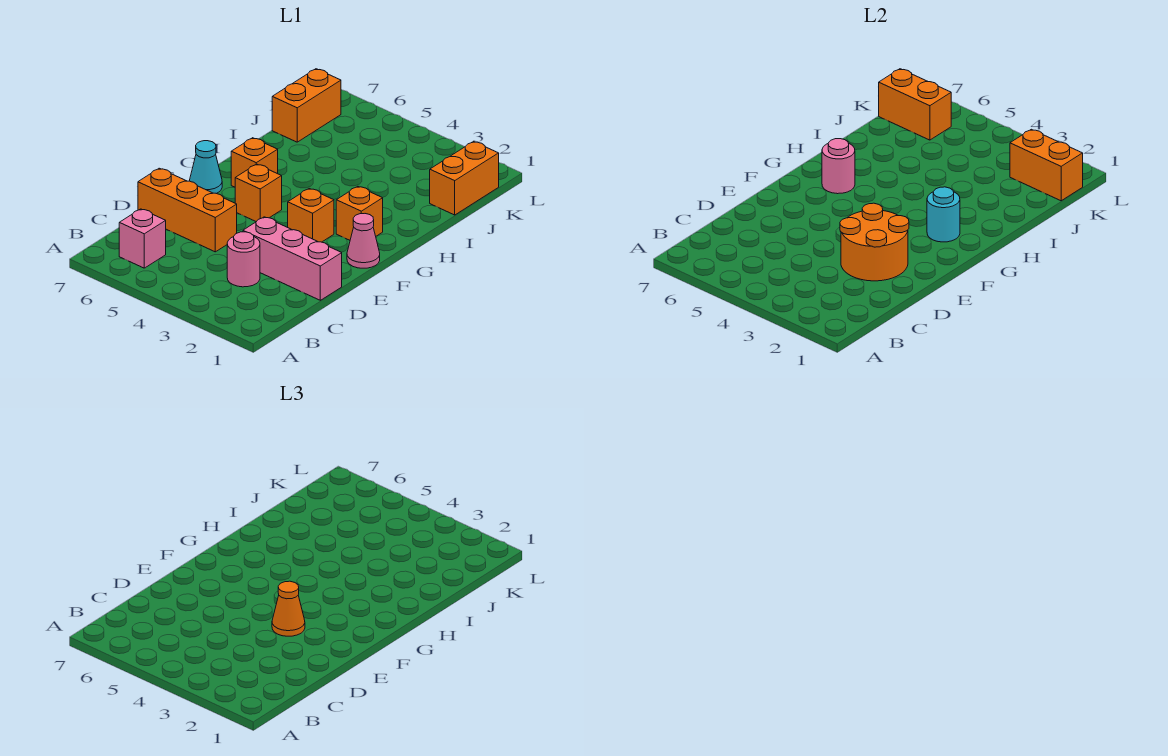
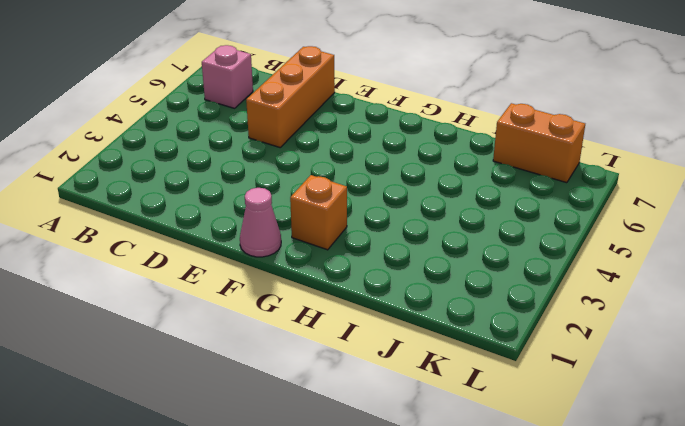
none -> pink round brick C3 level 1
none -> pink brick D1:D3 level 1
none -> orange brick F3 level 1

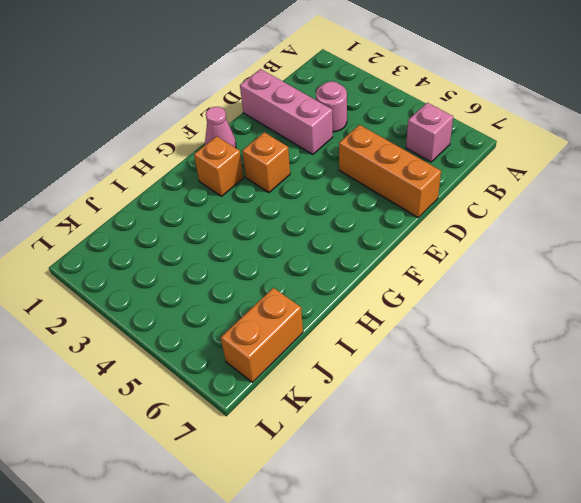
none -> orange brick F5 level 1
none -> cyan cone F7 level 1
none -> orange brick G6 level 1

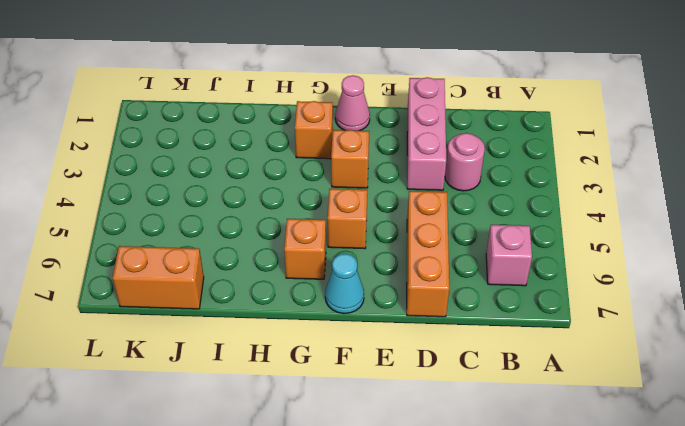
none -> orange brick J1:K1 level 1
none -> orange round brick D2:E3 level 2
none -> cyan round brick G2 level 2

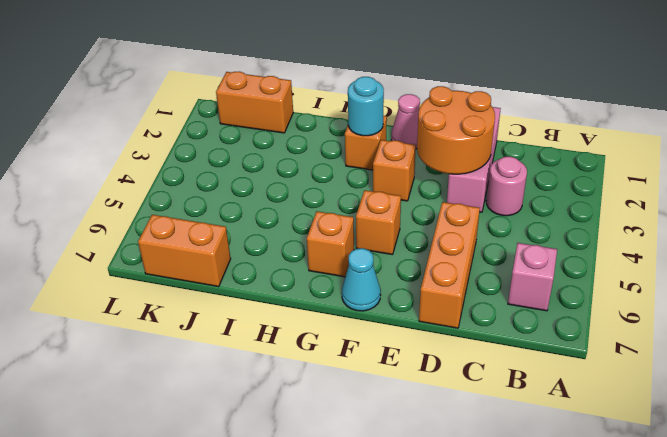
none -> pink round brick G6 level 2
none -> orange brick K1:K2 level 2
none -> orange brick K6:K7 level 2

